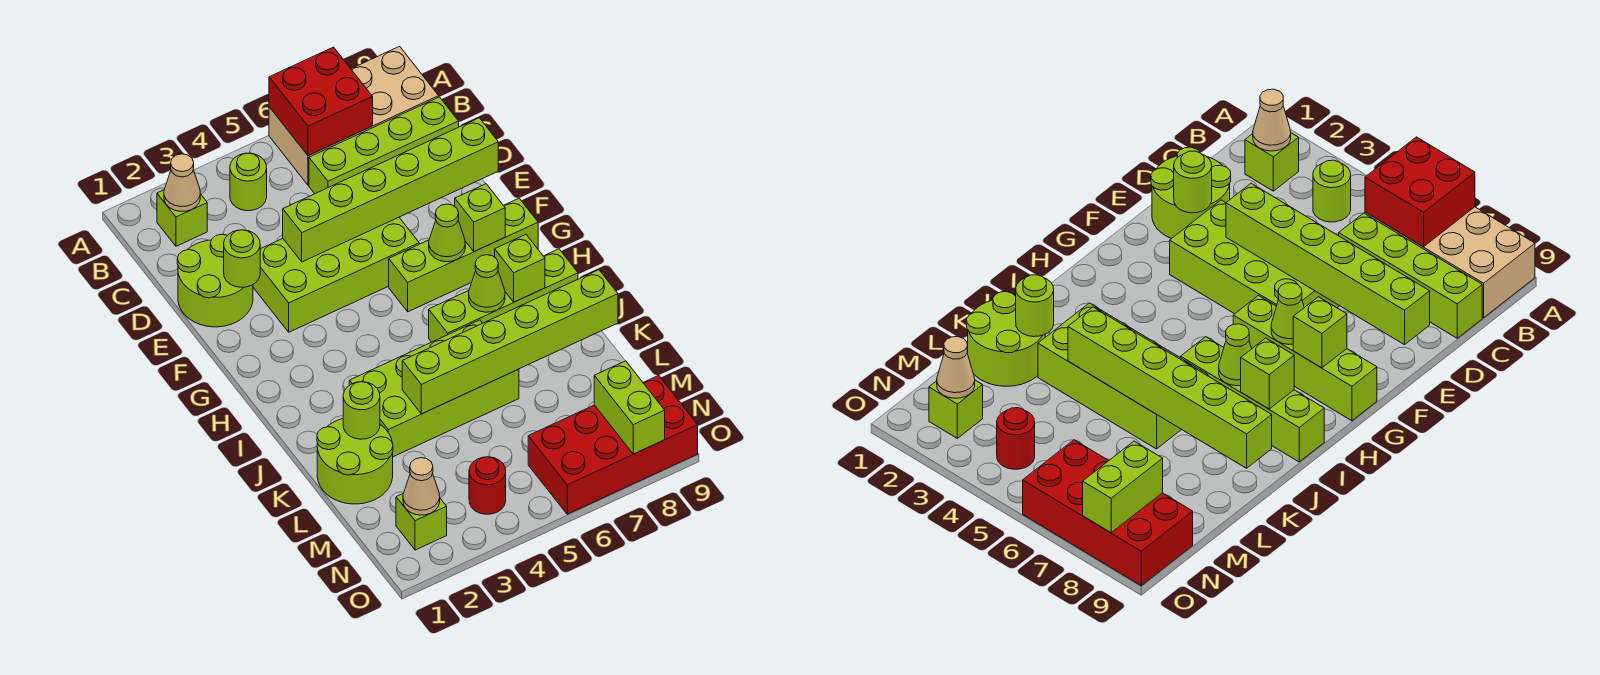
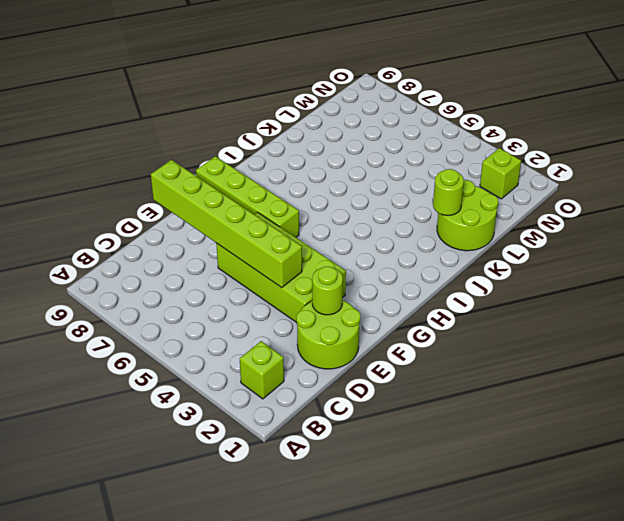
none -> tan brick A6:B9 level 1
none -> lime round brick B4 level 1
none -> lime brick C6:C9 level 1

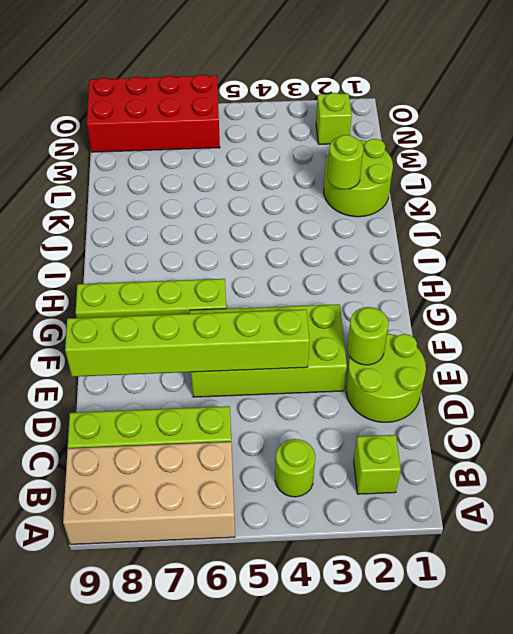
none -> lime brick I6:I9 level 1
none -> lime brick J3:K6 level 1
none -> red round brick N4 level 1

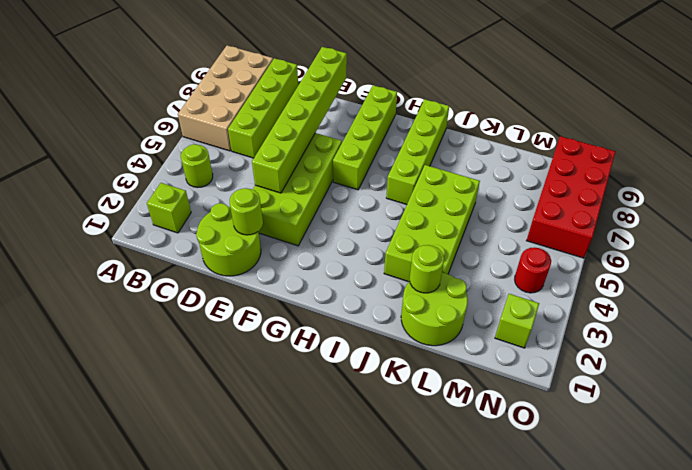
none -> red brick A6:B7 level 2
none -> tan cone B2 level 2
none -> lime cone G7 level 2

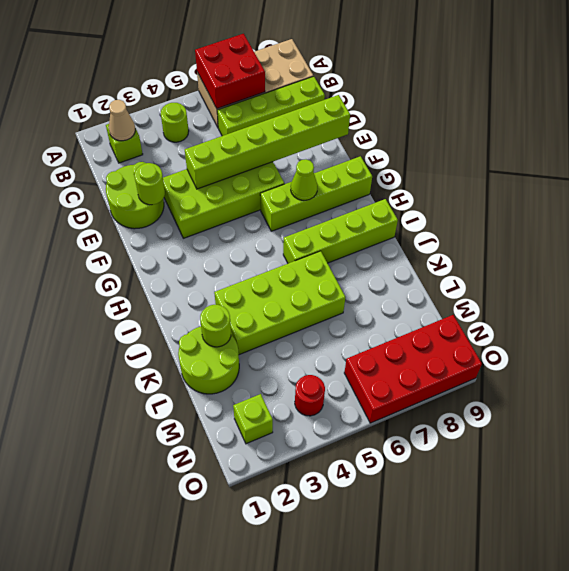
none -> lime brick G8 level 2
none -> lime cone I7 level 2
none -> lime brick I8 level 2

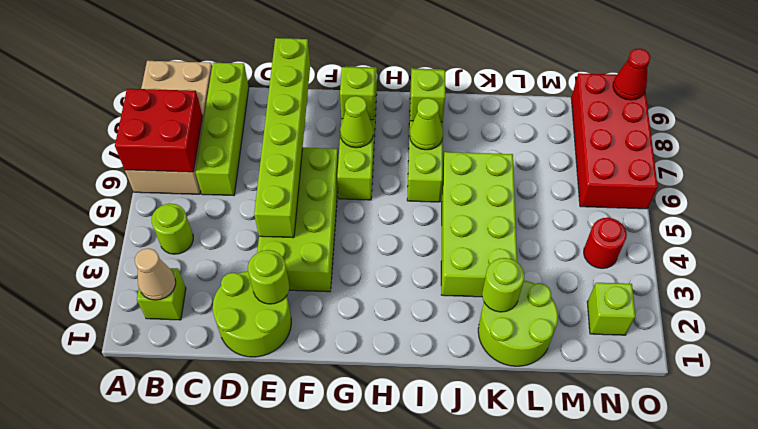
red cone O9 level 2 -> none
none -> lime brick K4:K9 level 2
none -> tan cone N2 level 2
none -> lime brick N8:O8 level 2

